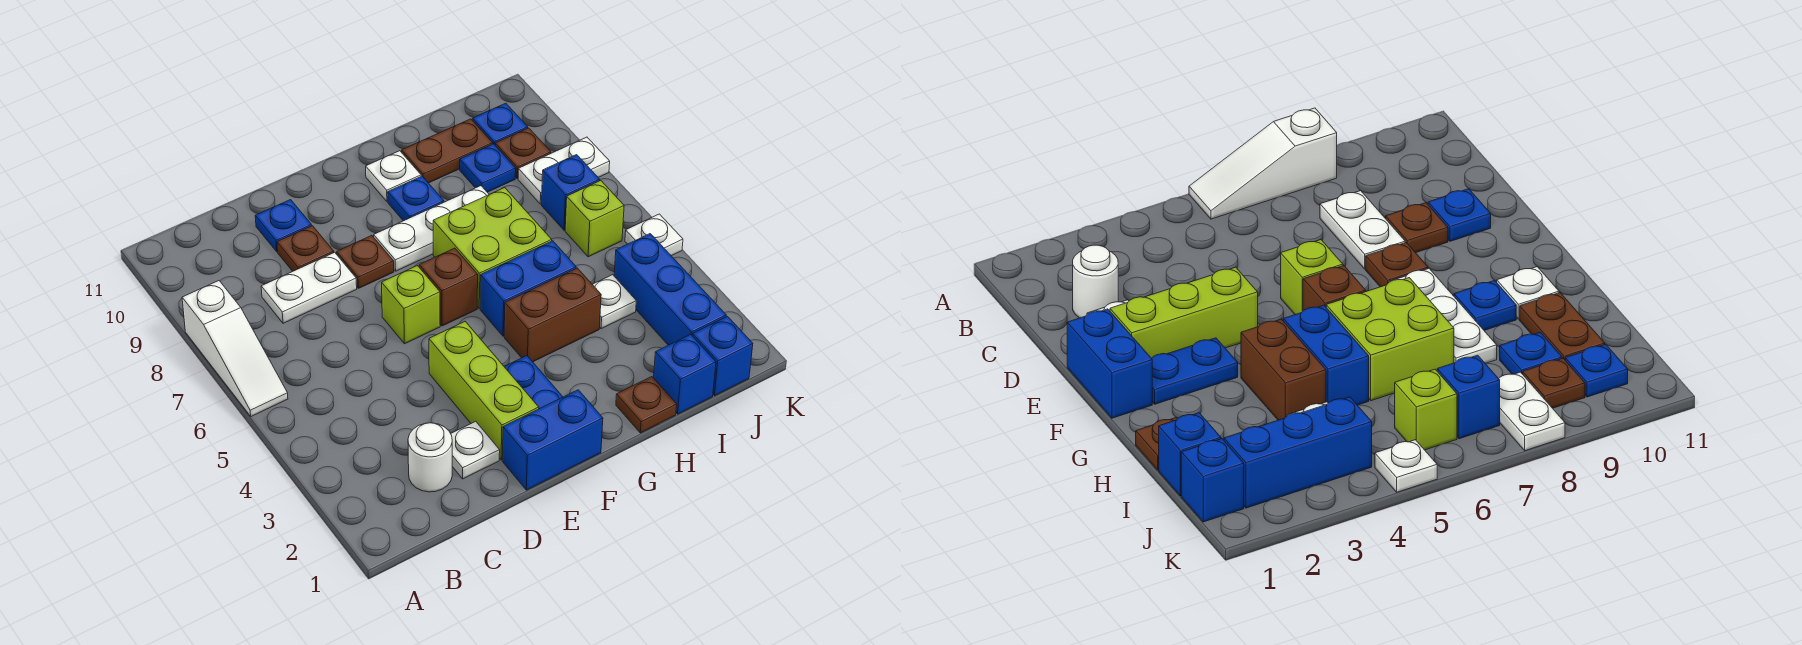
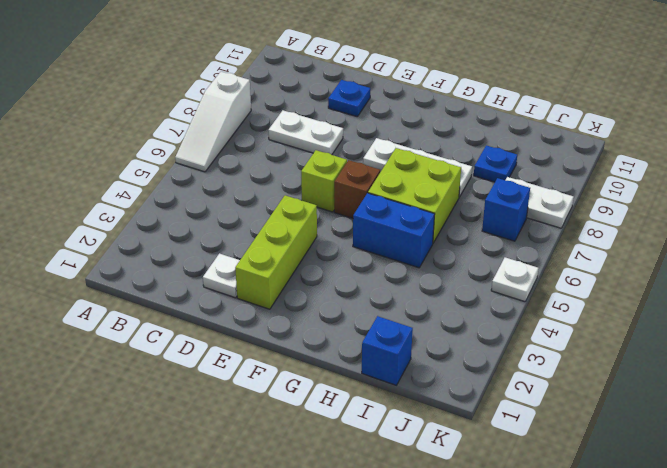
none -> white round brick C2 level 1
none -> brown plate D9 level 1
none -> blue brick E1:F1 level 1
none -> brown plate E8 level 1

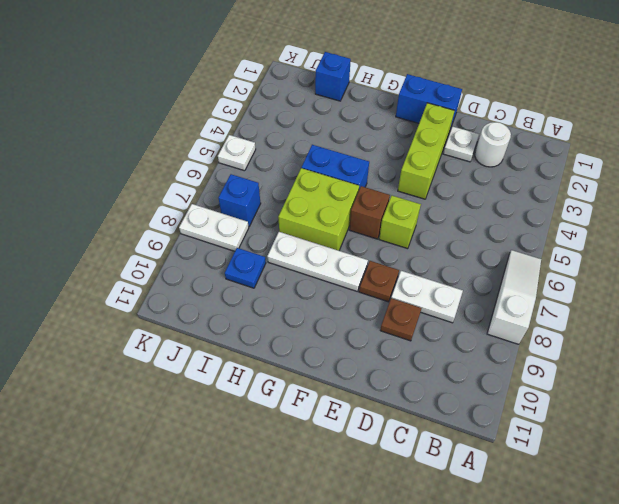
none -> blue plate D10 level 1
none -> blue plate F2:F3 level 1
none -> brown brick G4:H4 level 1
none -> blue plate G9 level 1

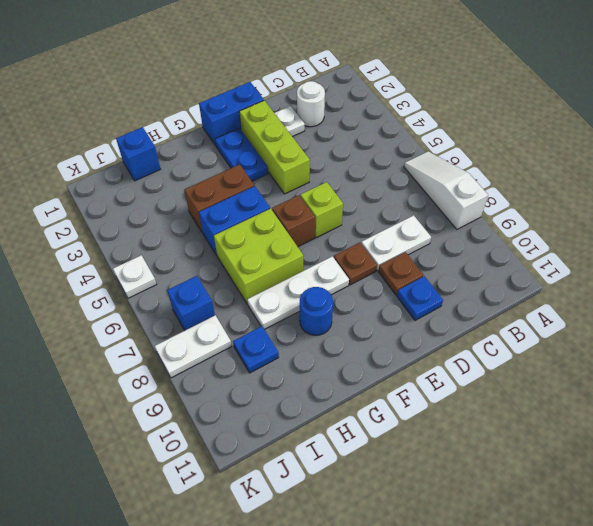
blue round brick G9 level 1 -> blue plate G9 level 1
none -> white plate G10 level 1
none -> brown plate H1 level 1
none -> brown plate H10:I10 level 1
none -> white plate I4 level 1

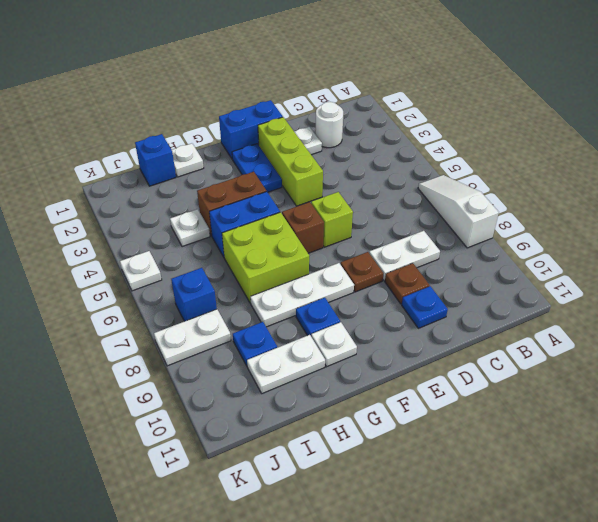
white plate H1 level 1 -> brown plate H1 level 1
white plate H10:I10 level 1 -> brown plate H10:I10 level 1
none -> blue brick J1 level 1
none -> blue brick J2:J4 level 1
none -> lime brick J6 level 1
none -> brown plate J9 level 1

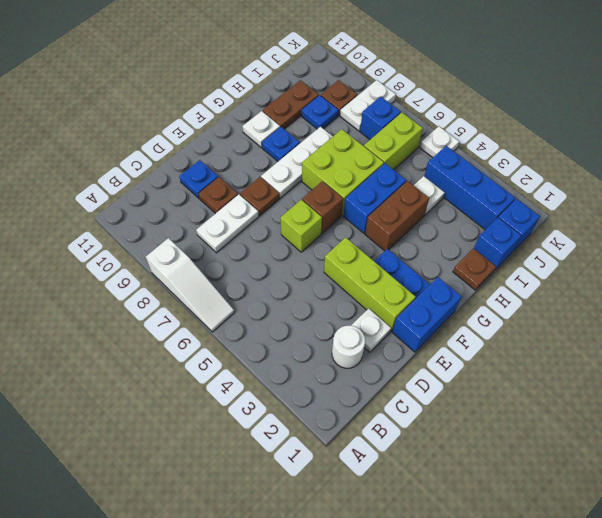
lime brick I6:J6 level 1 -> lime brick J6 level 1
none -> blue plate J10 level 1

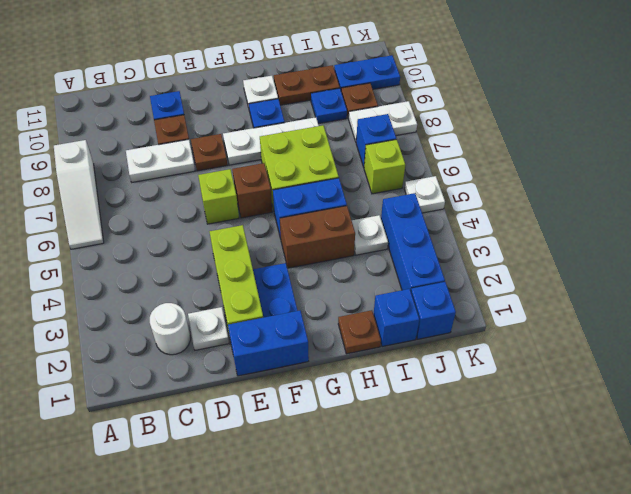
blue plate J10:K10 level 1 -> blue plate J10 level 1

